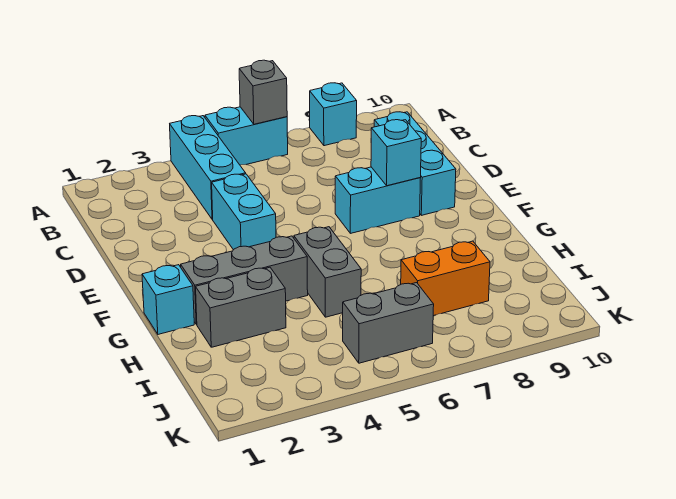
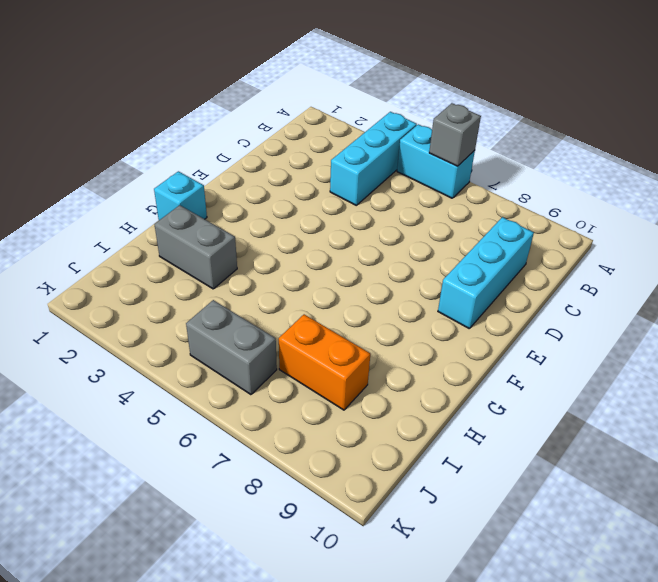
none -> cyan brick A8 level 1
none -> cyan brick D4:E4 level 1
none -> cyan brick E7:E8 level 1

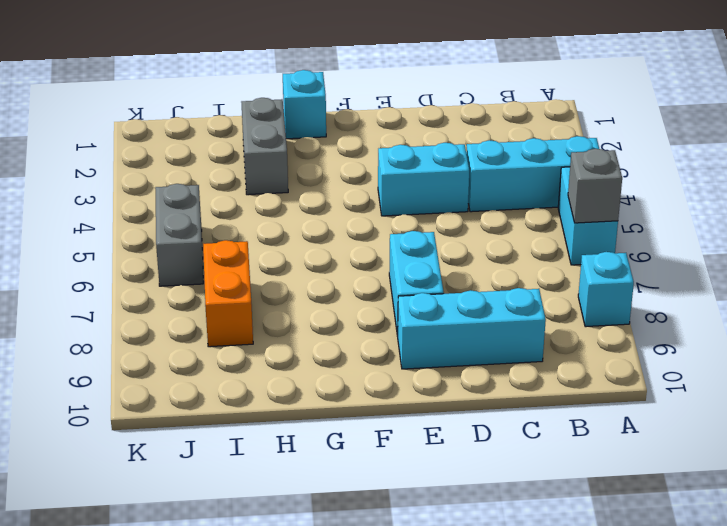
none -> grey brick G2:G4 level 1
none -> grey brick G5:H5 level 1
none -> cyan brick E8 level 2

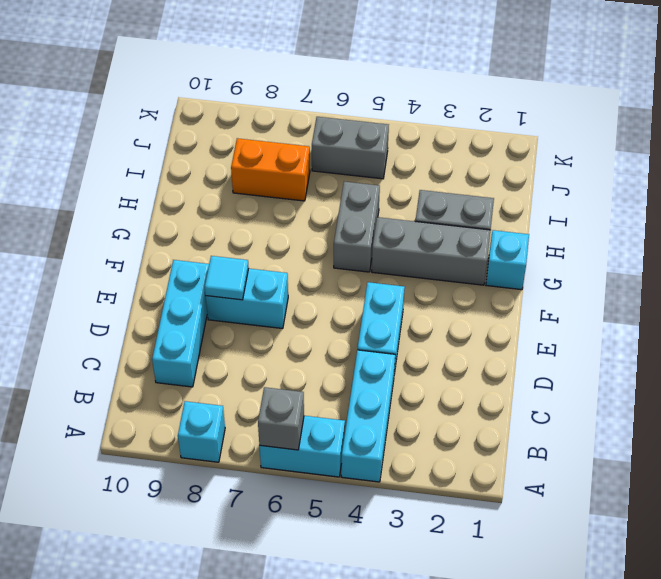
cyan tile E8 level 2 -> cyan brick E8 level 2

